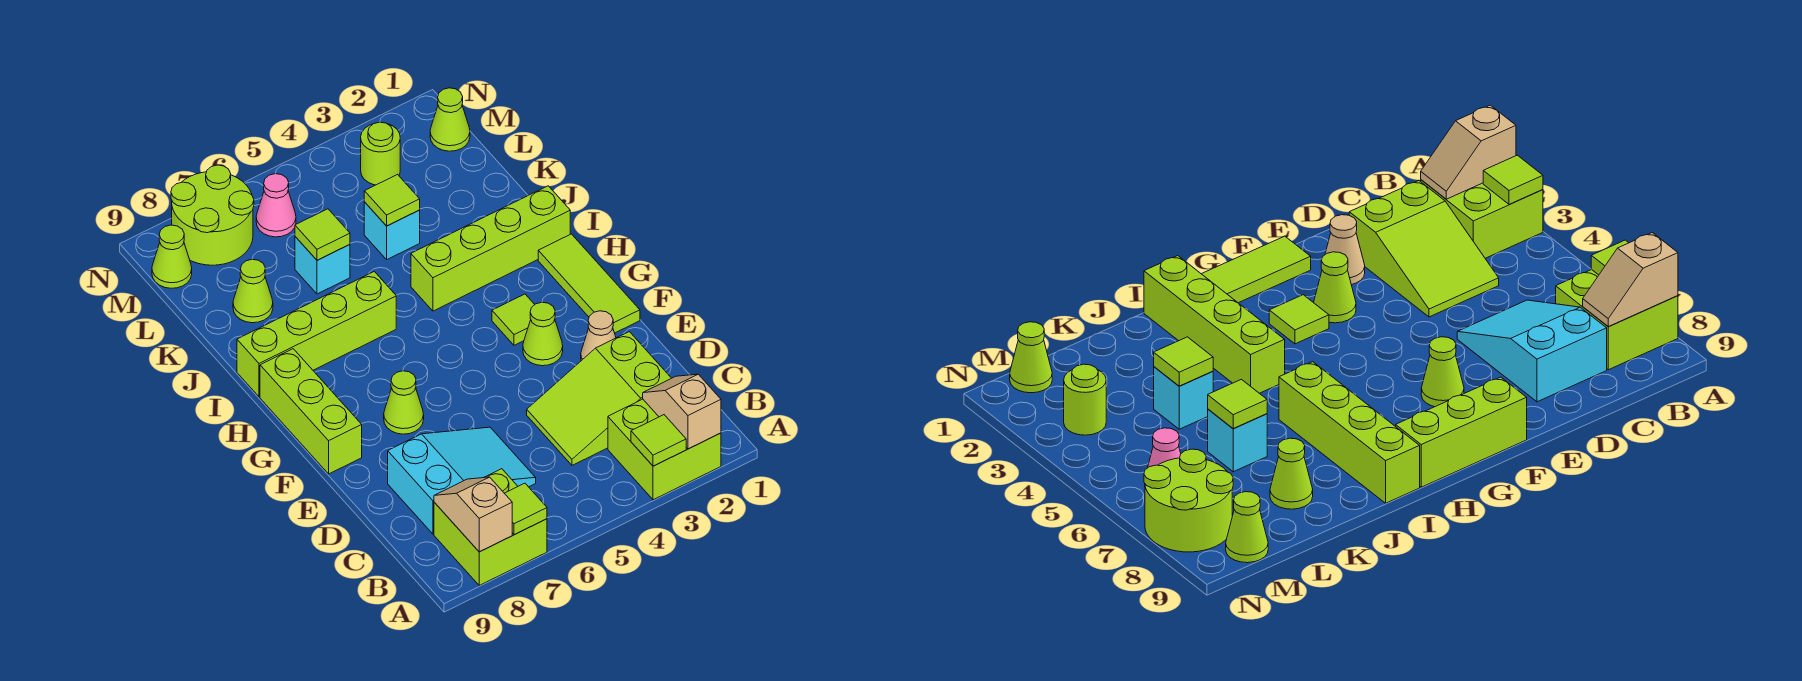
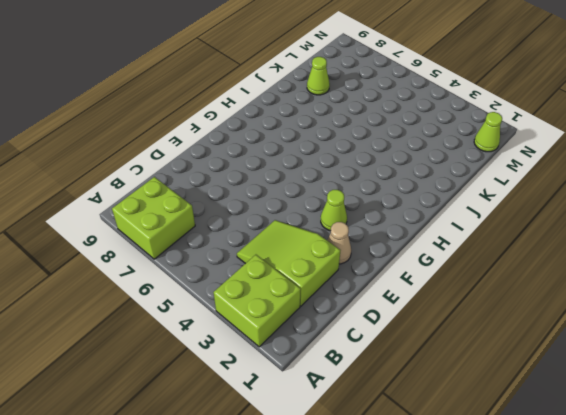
none -> cyan slope C6:D8 level 1 top 8
none -> lime tile F1:H1 level 1
none -> lime cone F7 level 1

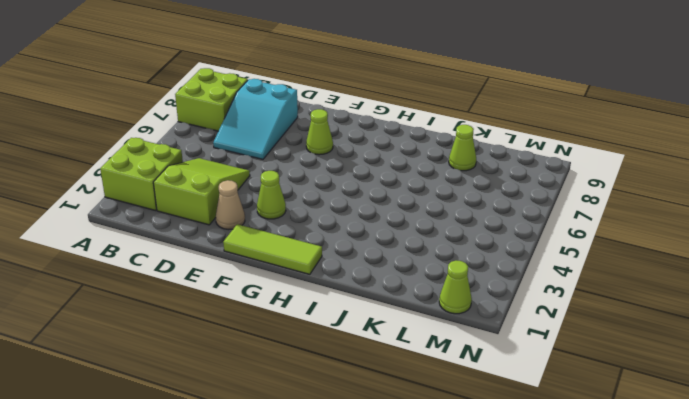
none -> lime brick F9:H9 level 1
none -> lime tile G3 level 1
none -> lime brick I1:I4 level 1

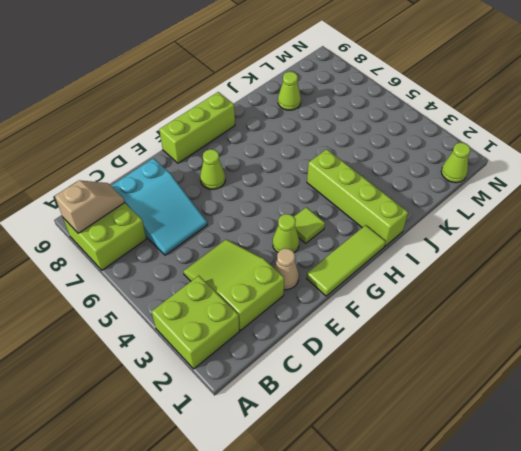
none -> lime brick I6:I9 level 1
none -> cyan brick K4 level 1
none -> cyan brick K6 level 1

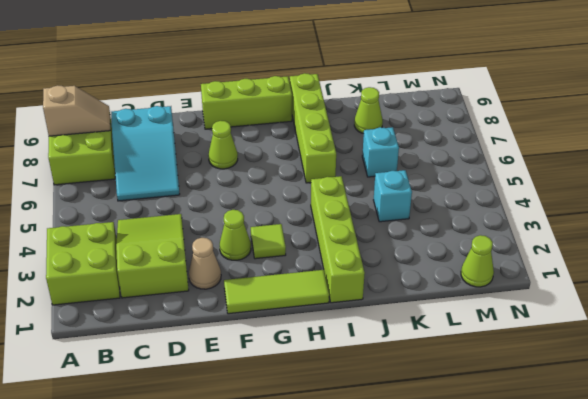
none -> lime round brick M3 level 1
none -> pink cone M6 level 1
none -> lime round brick M7:N8 level 1

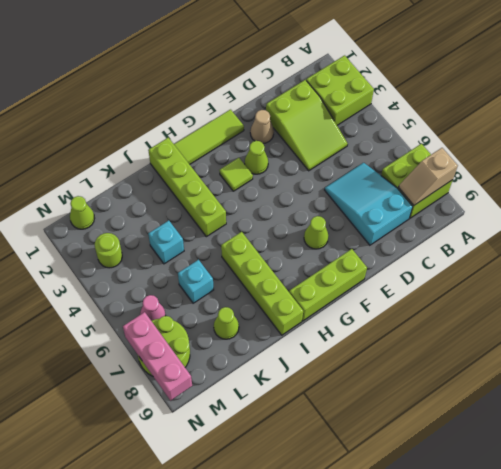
pink brick N7:N9 level 2 -> none
none -> lime cone M9 level 1
none -> tan slope A2:B2 level 2 top A
none -> lime tile A3 level 2

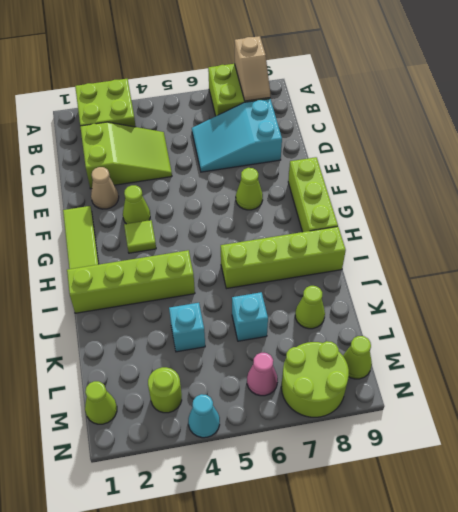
cyan cone N4 level 1 -> none
none -> tan slope A2:B2 level 2 top A
none -> lime tile A3 level 2
none -> lime tile A7 level 2

